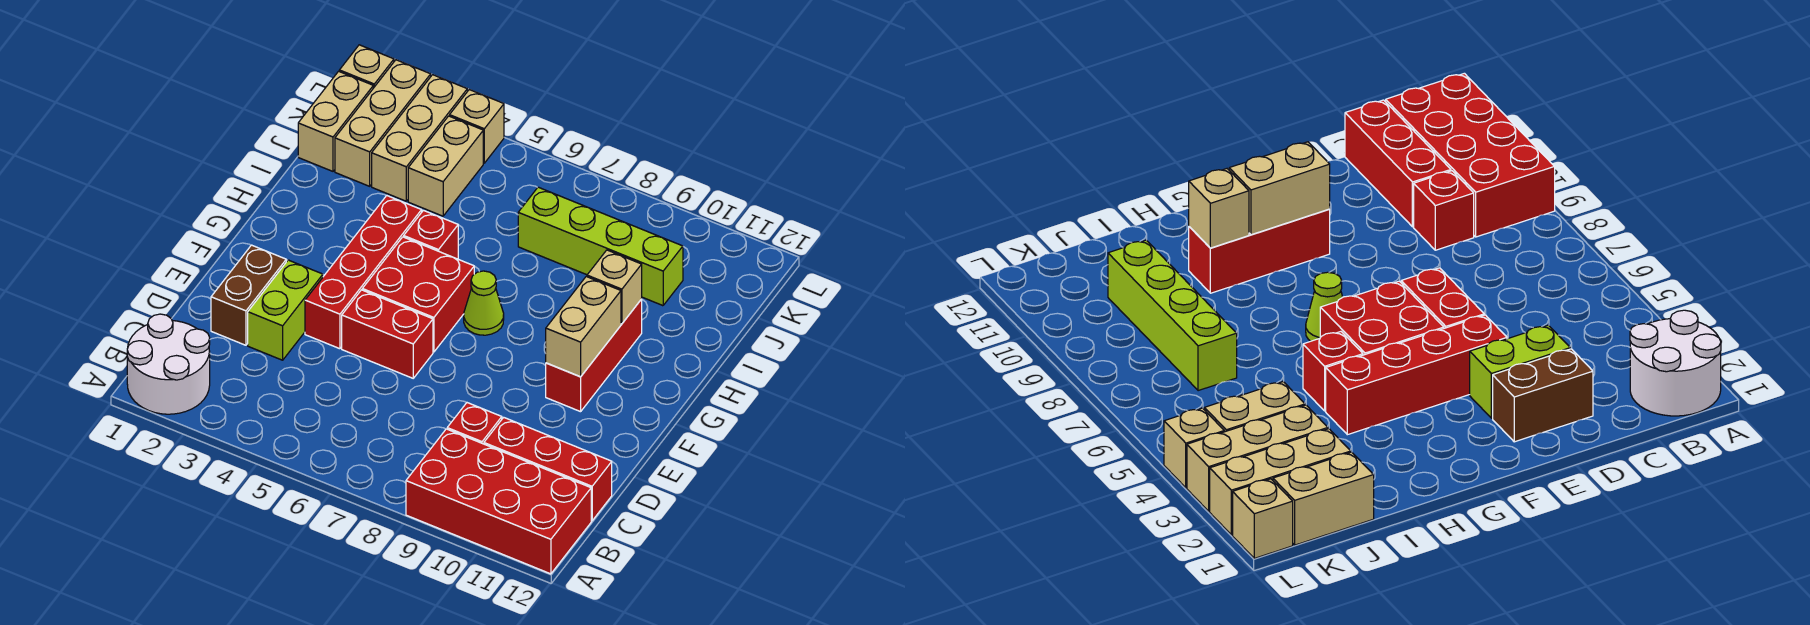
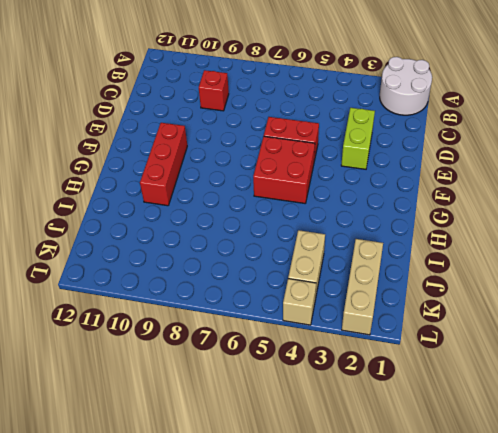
none -> red brick A9:B12 level 1
none -> red brick C10:C12 level 1
none -> brown brick D2:E2 level 1

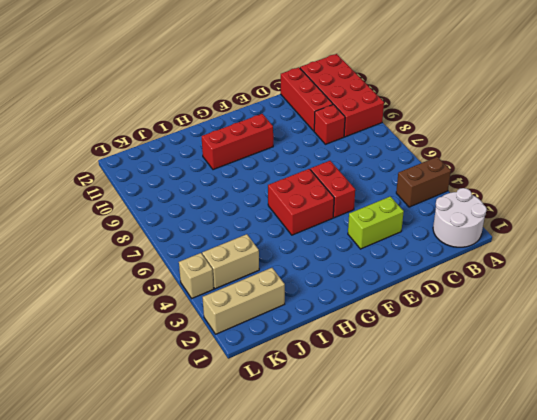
brown brick A4:B4 level 1 -> brown brick D2:E2 level 1
none -> red brick E4:H4 level 1
none -> lime cone G7 level 1
none -> red brick H5 level 1

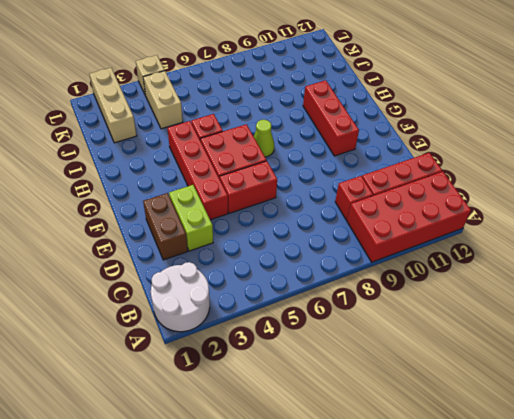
none -> tan brick J1:K1 level 1
none -> tan brick J3:L3 level 1
none -> lime brick J7:J10 level 1

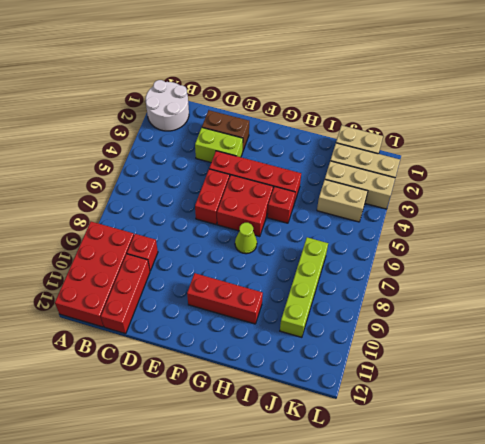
none -> tan brick L1 level 1
none -> tan brick L4 level 1
none -> tan brick F10:G10 level 2

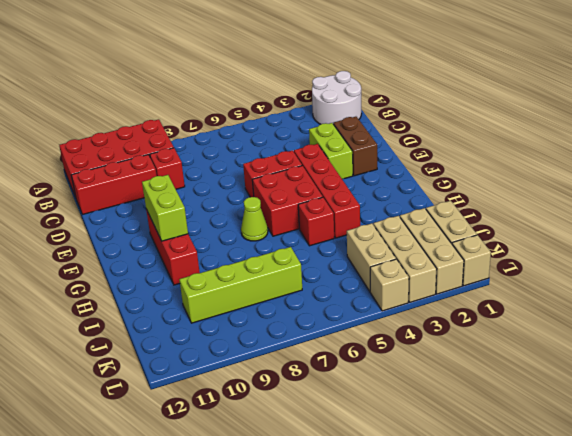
lime brick F10:G10 level 2 -> tan brick F10:G10 level 2
none -> tan brick H10 level 2

